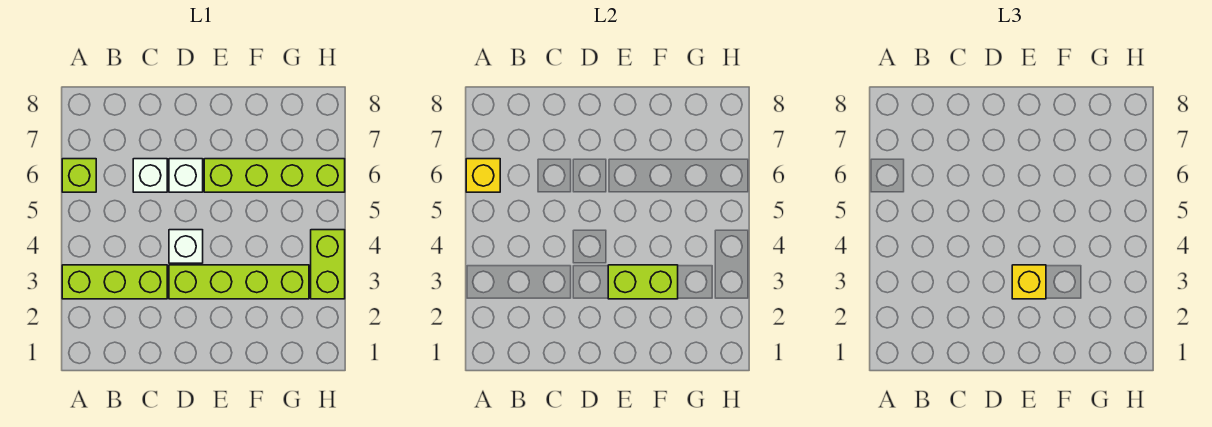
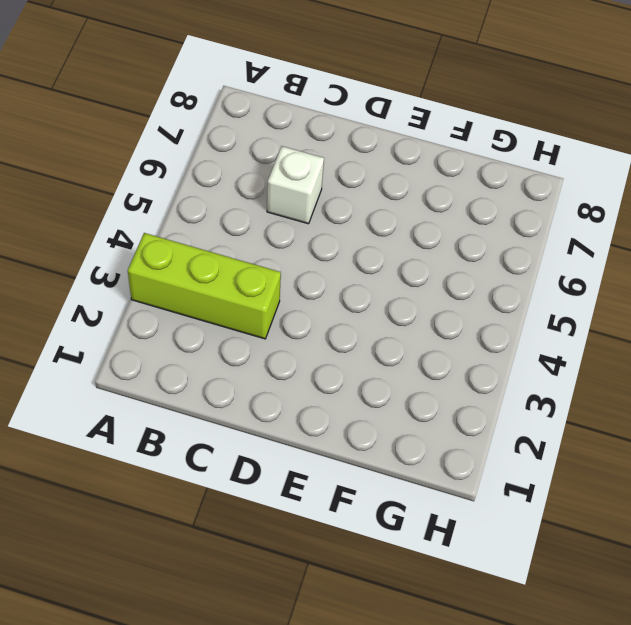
none -> lime brick A6 level 1
none -> lime brick D3:G3 level 1

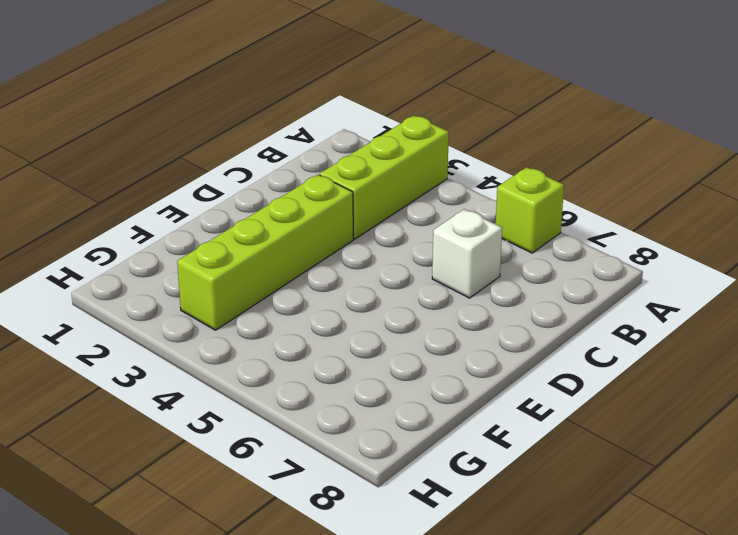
none -> white brick D4 level 1
none -> white brick D6 level 1

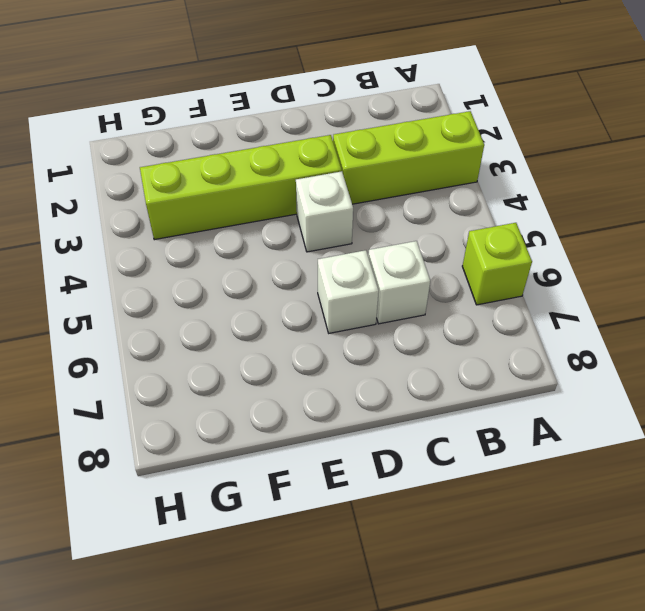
none -> lime brick E6:H6 level 1
none -> lime brick H3:H4 level 1

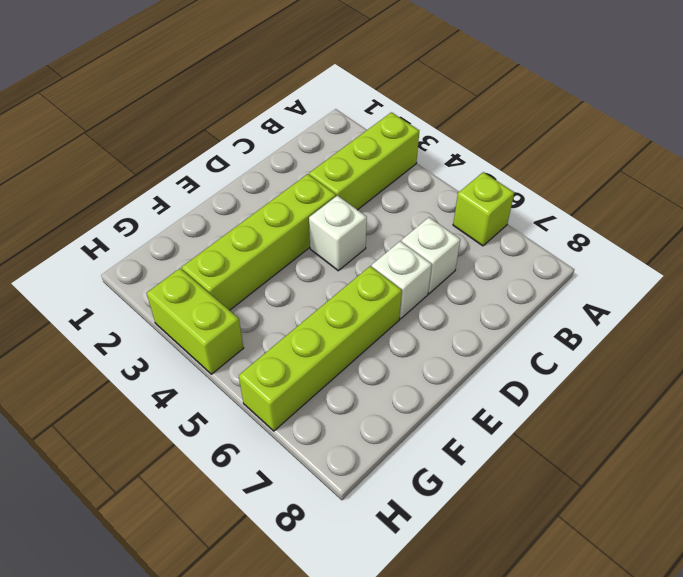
none -> yellow brick A6 level 2
none -> lime brick E3:F3 level 2

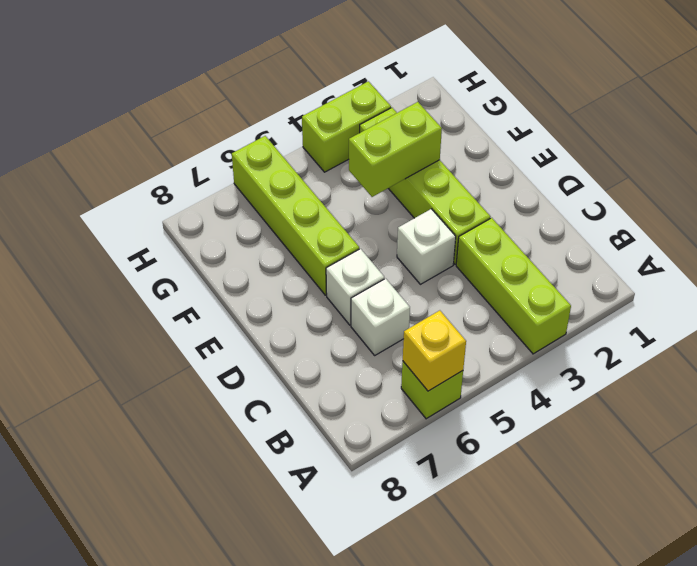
lime brick F3:F4 level 2 -> lime brick E3:F3 level 2
none -> yellow brick E3 level 3

